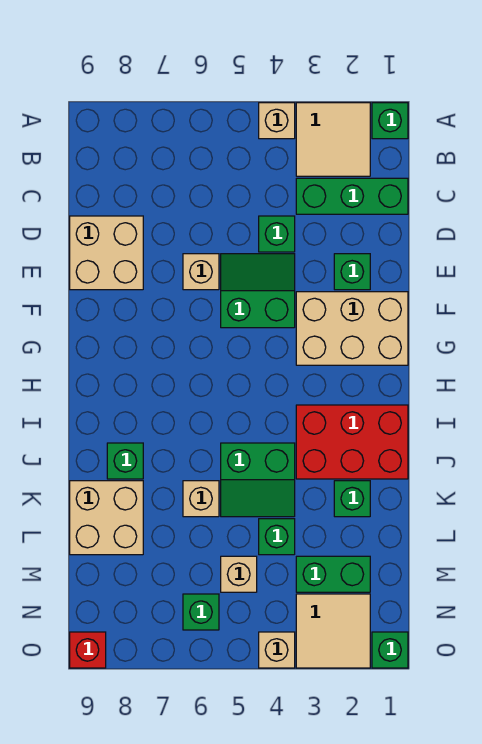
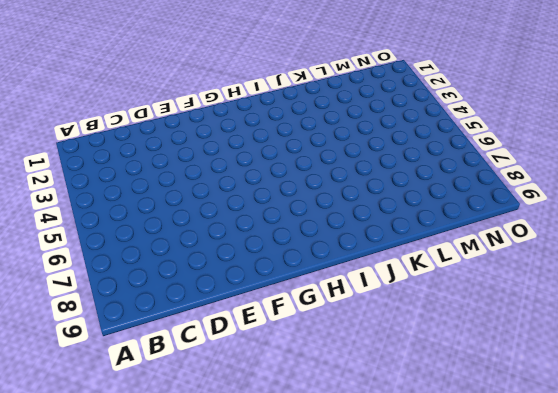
none -> green brick A1 level 1
none -> tan tile A2:B3 level 1
none -> tan brick A4 level 1

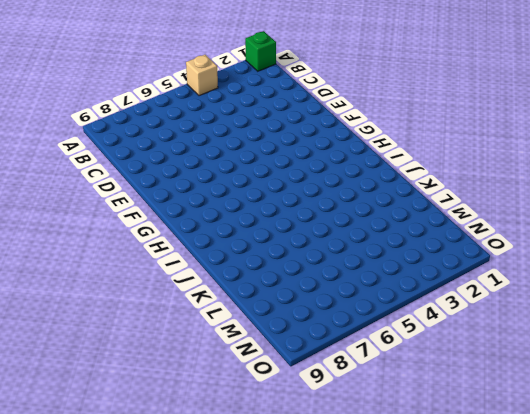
none -> tan tile A2:B3 level 1
none -> green brick C1:C3 level 1
none -> green brick D4 level 1

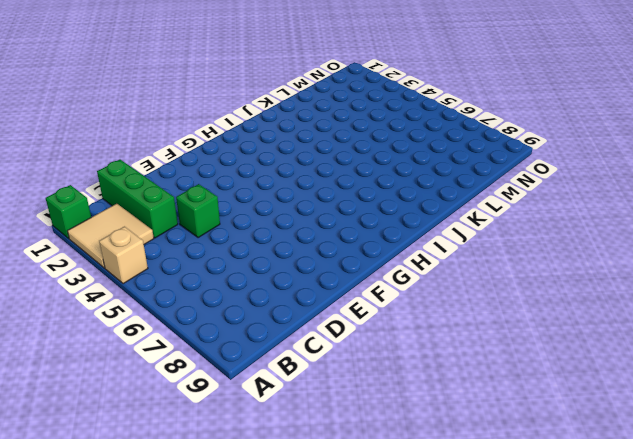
none -> tan brick D8:E9 level 1
none -> green brick E2 level 1
none -> green slope E4:F5 level 1 top F

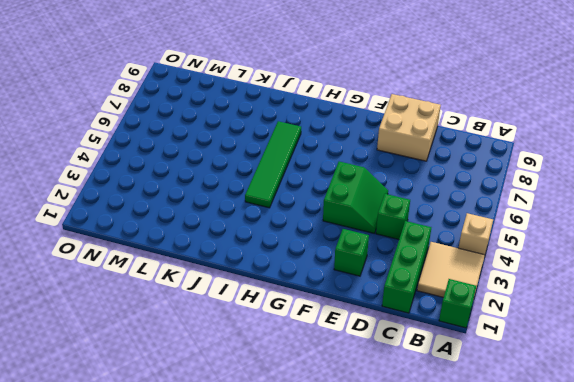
green tile I4:I7 level 1 -> none
none -> tan brick E6 level 1
none -> tan brick F1:G3 level 1
none -> red brick I1:J3 level 1

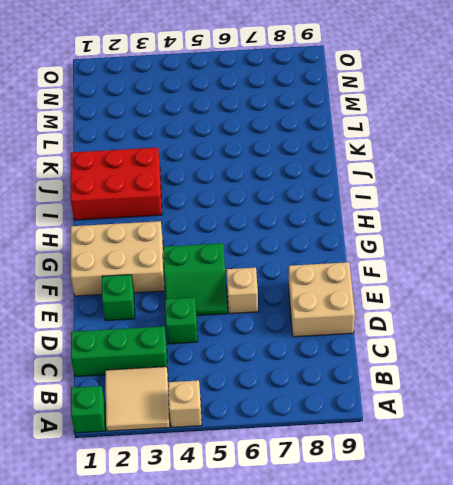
none -> green slope J4:K5 level 1 top J
none -> green brick J8 level 1
none -> green brick K2 level 1

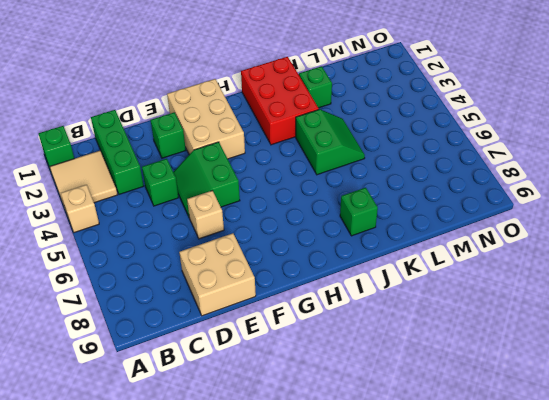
none -> tan brick K6 level 1
none -> tan brick K8:L9 level 1
none -> green brick L4 level 1

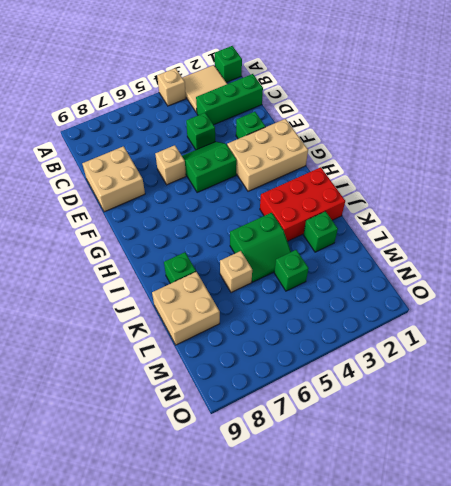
none -> green brick M2:M3 level 1
none -> tan brick M5 level 1
none -> tan tile N2:O3 level 1

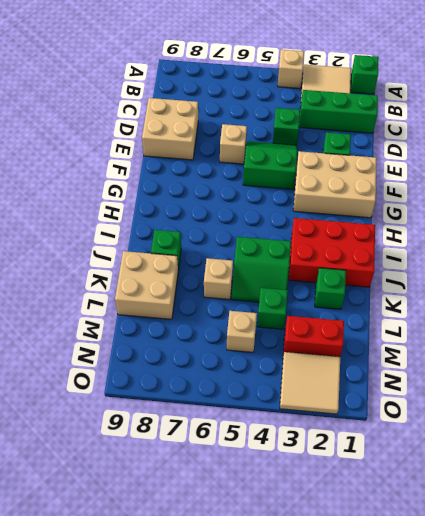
red brick M2:M3 level 1 -> green brick M2:M3 level 1
none -> green brick N6 level 1
none -> green brick O1 level 1
none -> tan brick O4 level 1

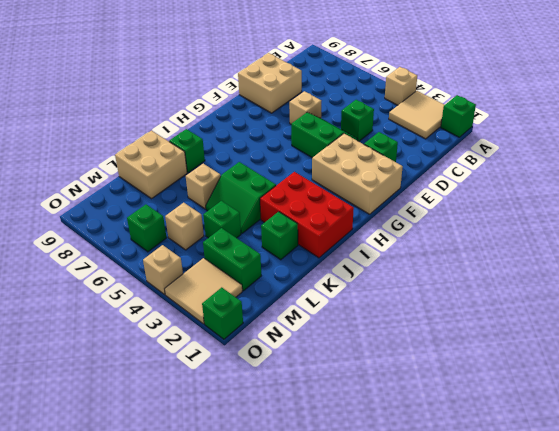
none -> green brick C1:C3 level 1
none -> red brick O9 level 1

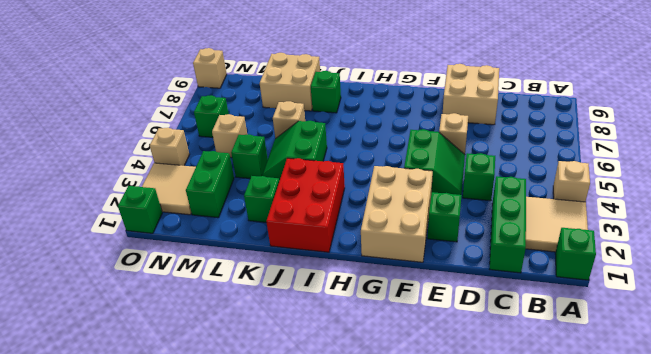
tan brick O9 level 1 -> red brick O9 level 1

